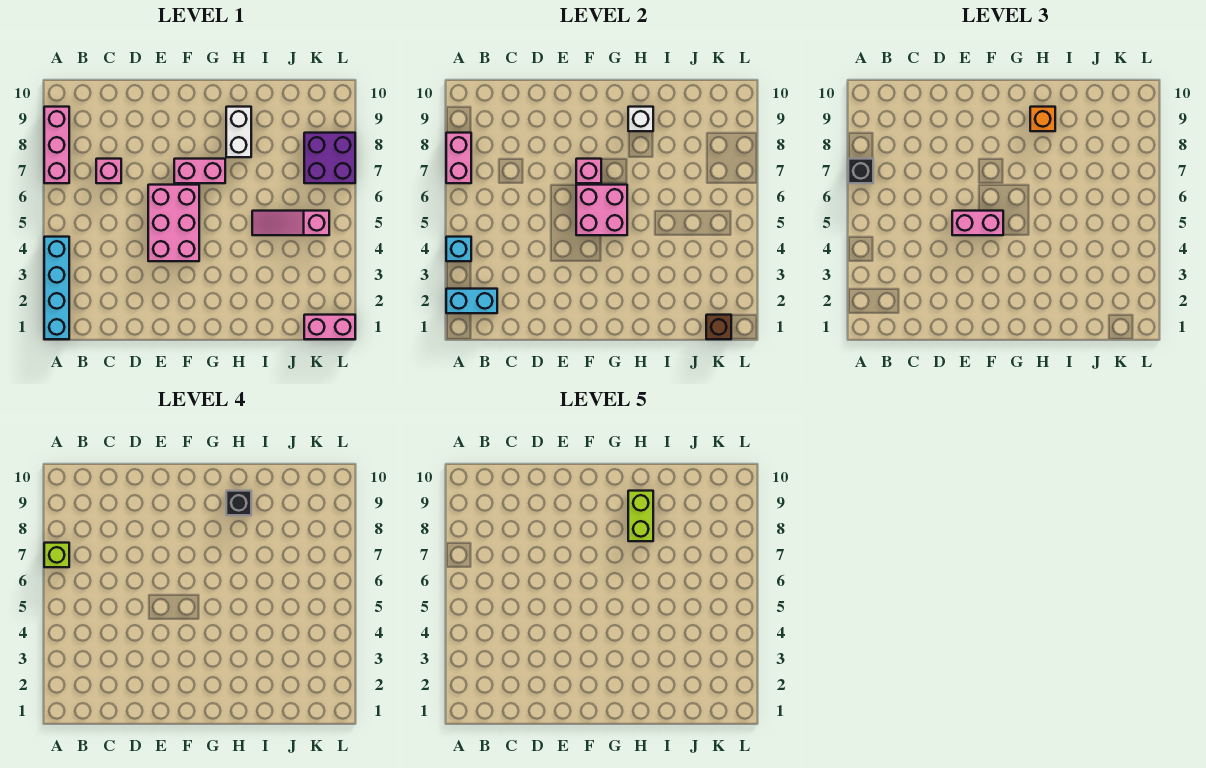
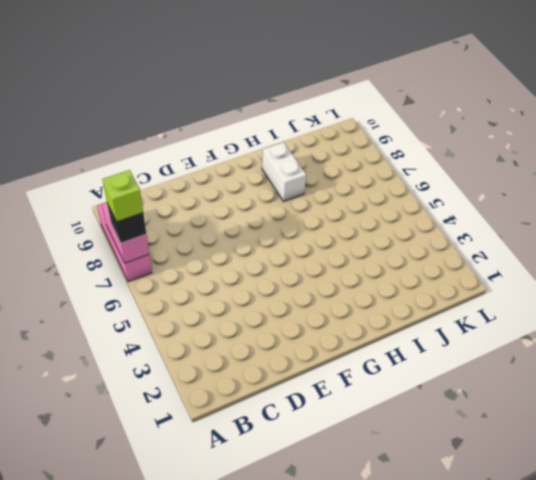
none -> cyan brick A1:A4 level 1
none -> pink brick C7 level 1
none -> pink brick E4:F6 level 1

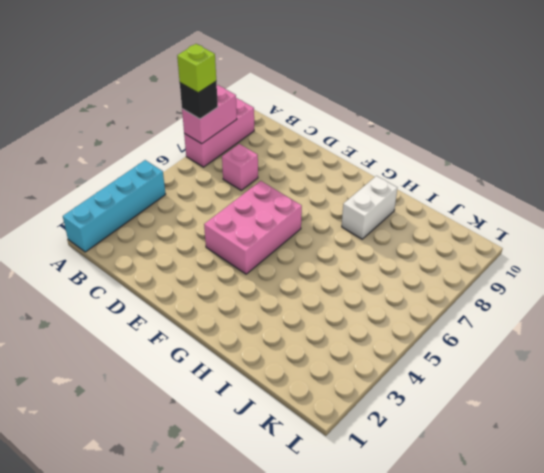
none -> pink brick F7:G7 level 1
none -> pink slope I5:K5 level 1 top K
none -> pink brick K1:L1 level 1

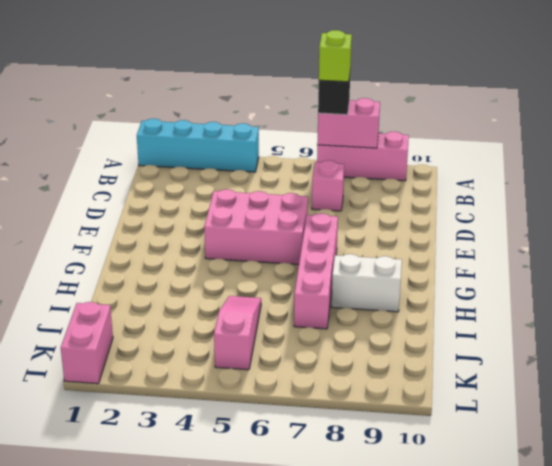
pink brick F7:I7 level 1 -> pink brick F7:G7 level 1
none -> purple brick K7:L8 level 1
none -> cyan brick A2:B2 level 2
none -> cyan brick A4 level 2

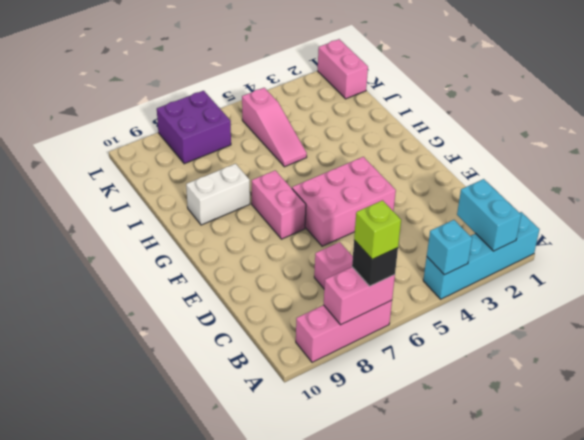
none -> pink brick F5:G6 level 2
none -> pink brick F7 level 2
none -> white brick H9 level 2

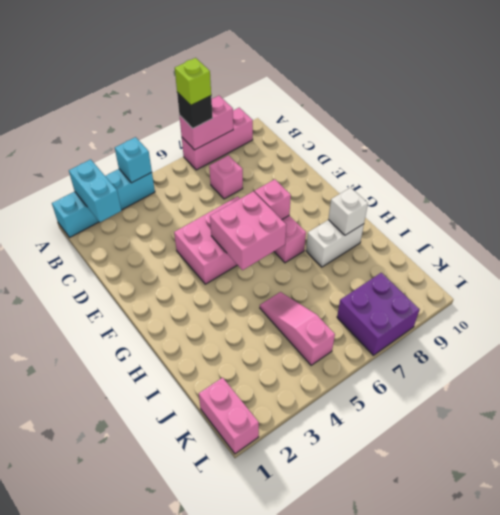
none -> brown brick K1 level 2
none -> pink brick E5:F5 level 3
none -> orange brick H9 level 3

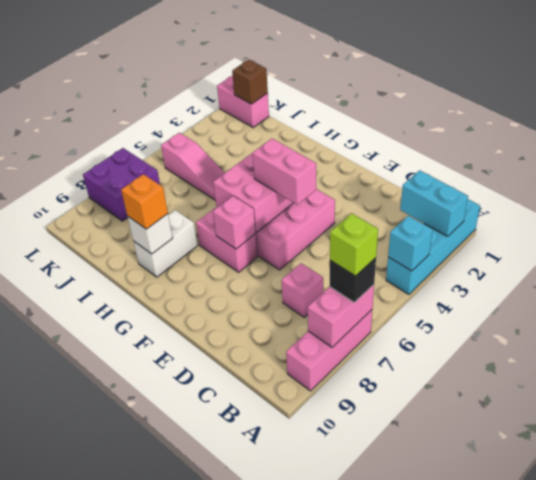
none -> black brick H9 level 4
none -> lime brick H8:H9 level 5

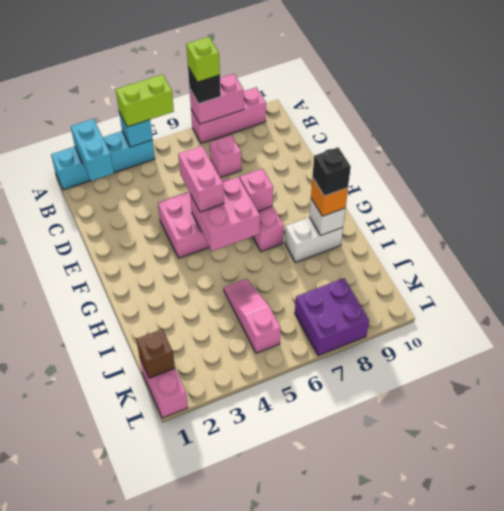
lime brick A4:A5 level 3 -> lime brick H8:H9 level 5

